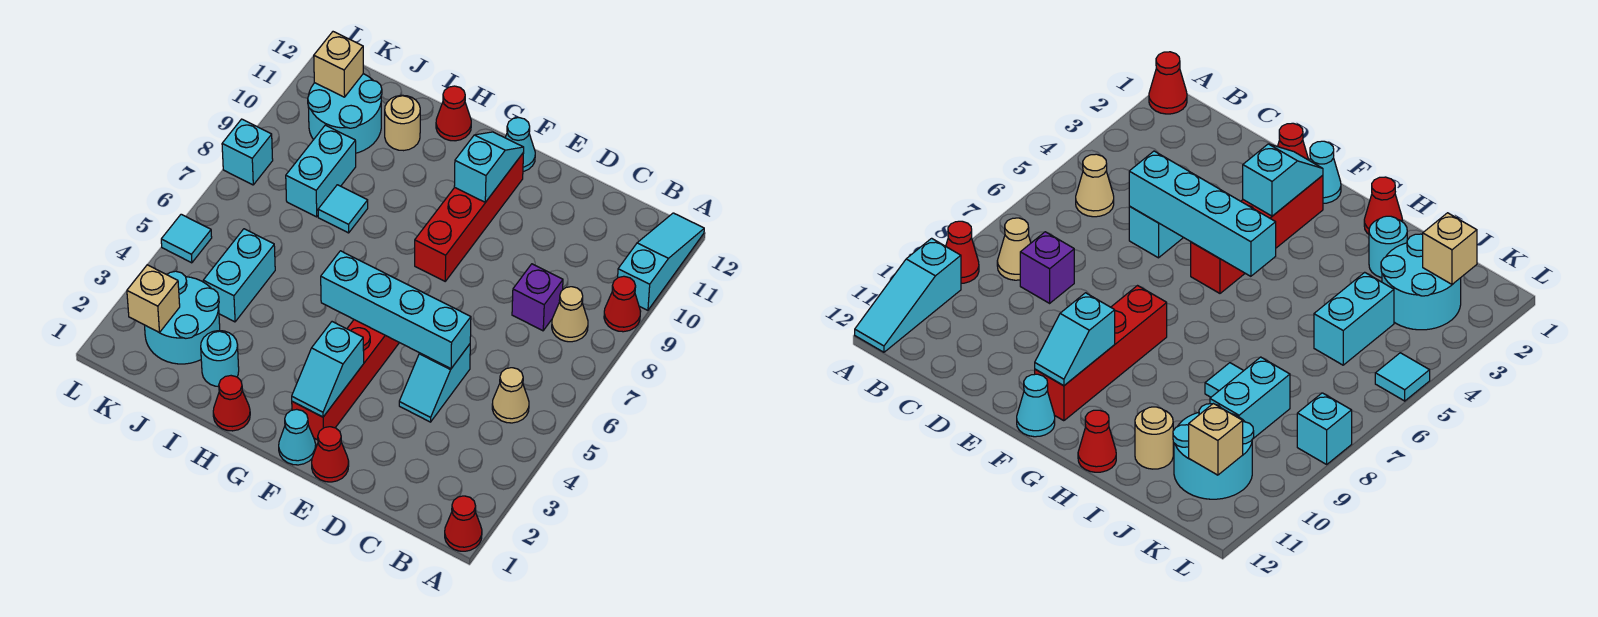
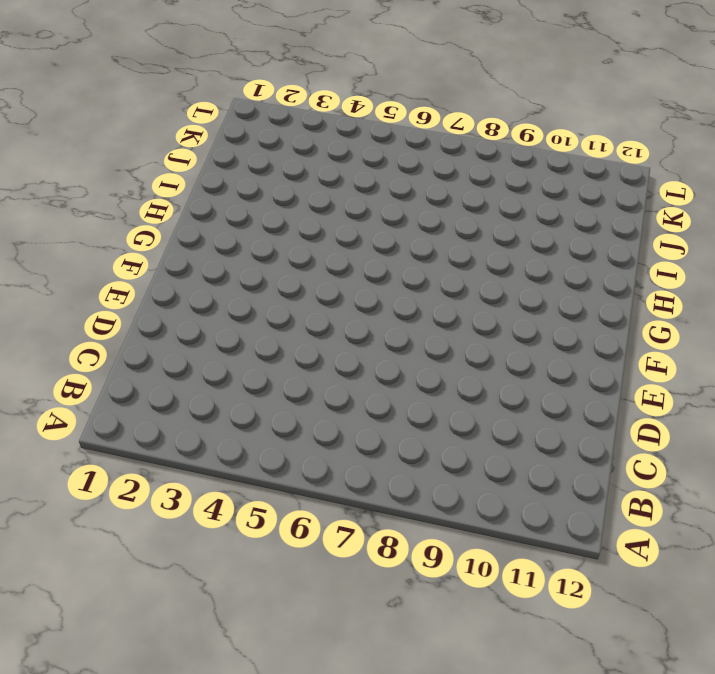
none -> red cone A1 level 1
none -> red cone A9 level 1
none -> cyan slope A10:A12 level 1 top 10

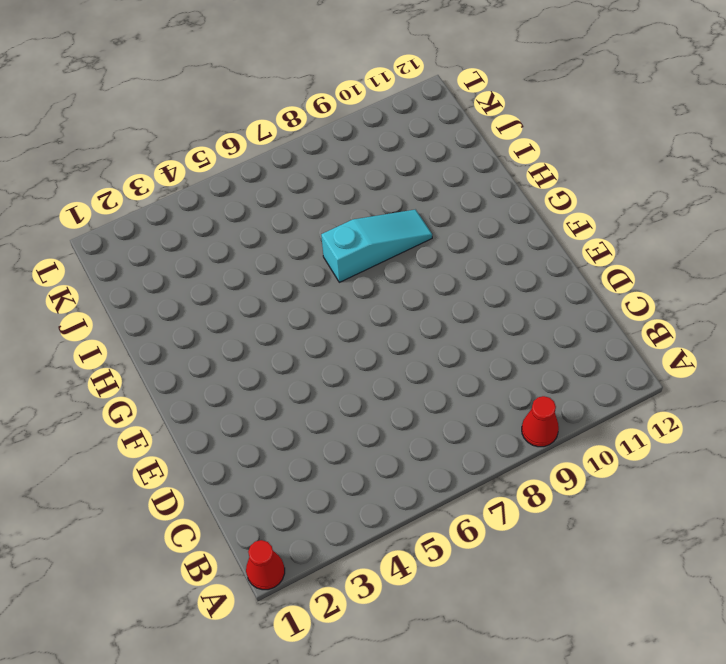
cyan slope H7:H9 level 1 top 7 -> cyan slope A10:A12 level 1 top 10
none -> tan cone B5 level 1
none -> tan cone B8 level 1
none -> purple brick C8 level 1

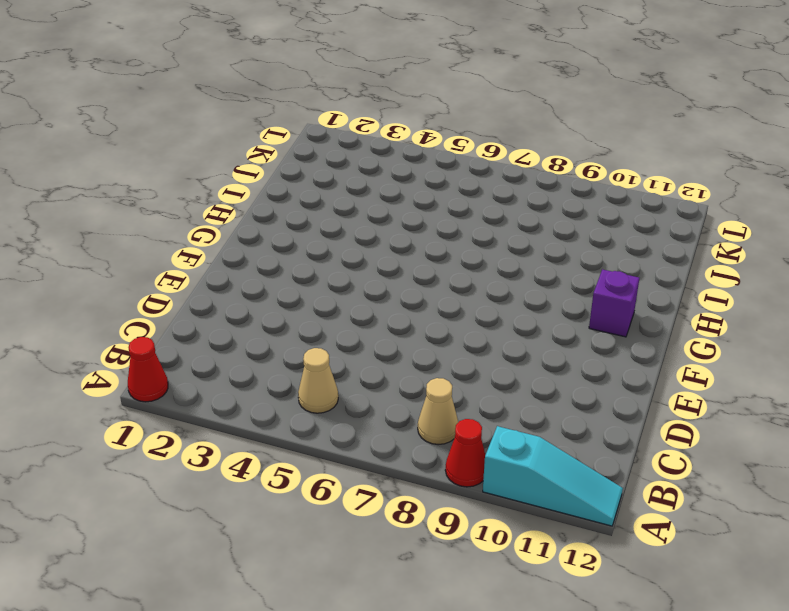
purple brick G11 level 1 -> purple brick C8 level 1
none -> cyan slope D4:D5 level 1 top 5
none -> red cone E1 level 1
none -> cyan cone F1 level 1

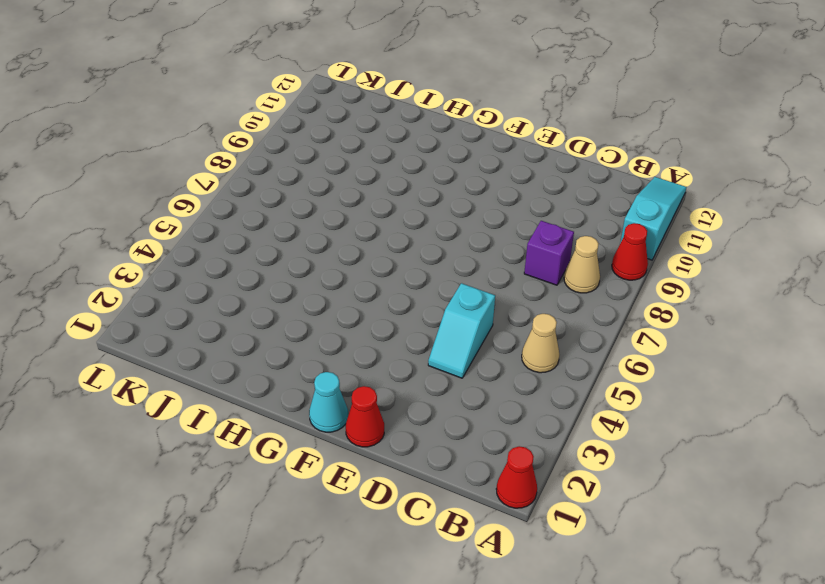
none -> red brick F2:F5 level 1
none -> red brick F8:F11 level 1
none -> cyan cone F12 level 1

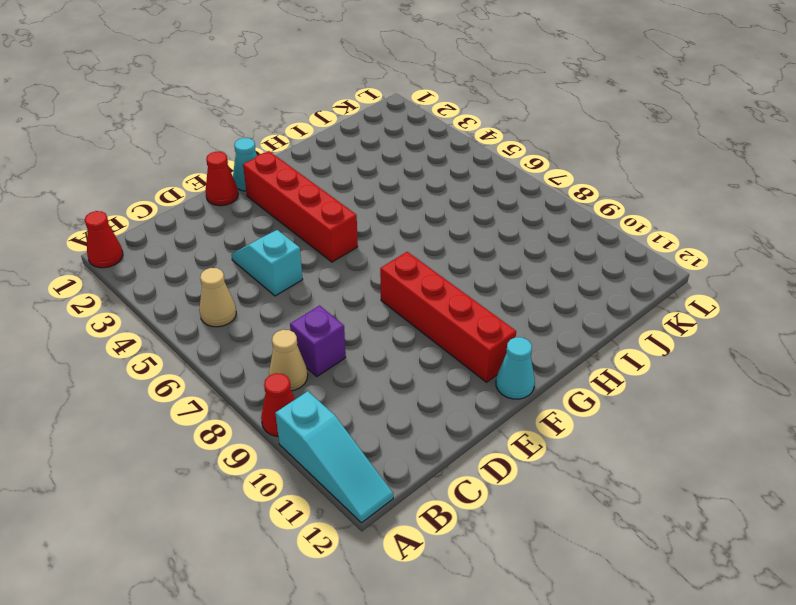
none -> red cone H1 level 1
none -> red cone H12 level 1
none -> cyan round brick I2 level 1

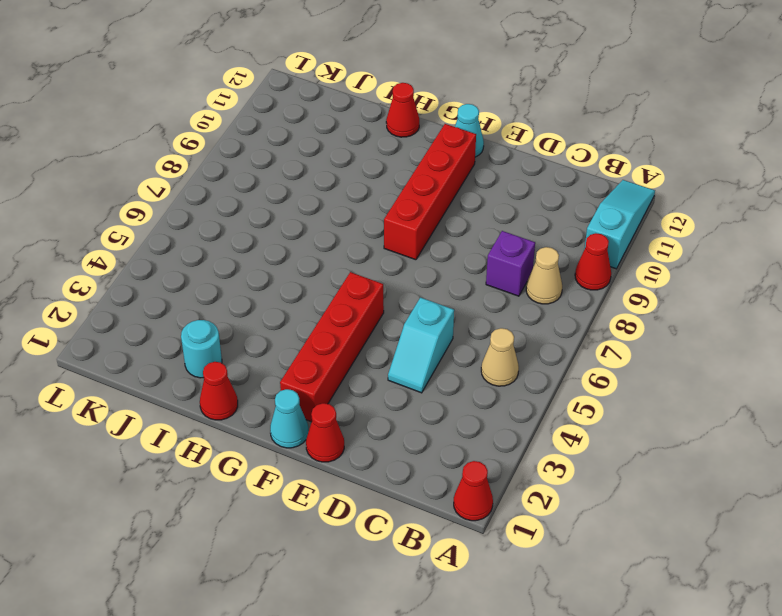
none -> cyan tile I8 level 1
none -> tan round brick I11 level 1
none -> cyan round brick J2:K3 level 1

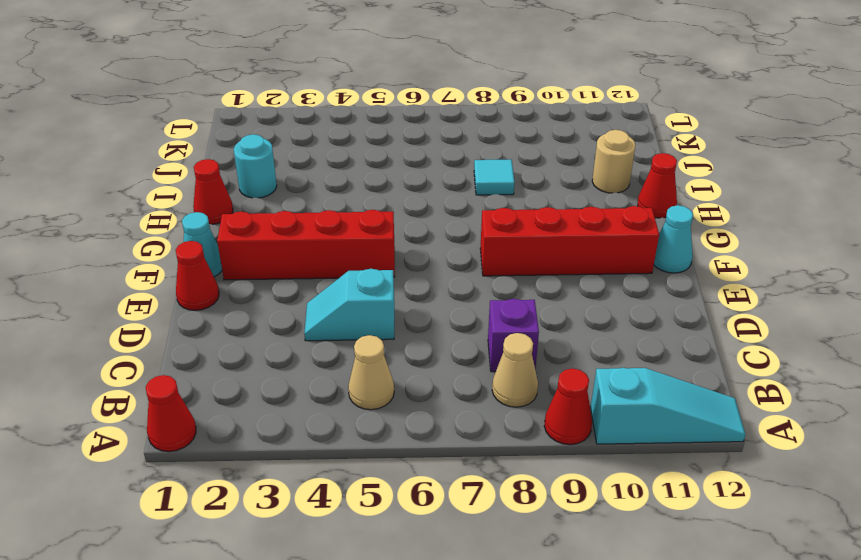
none -> cyan round brick J2:K3 level 1
none -> cyan brick J4:J5 level 1
none -> cyan brick J8:J9 level 1

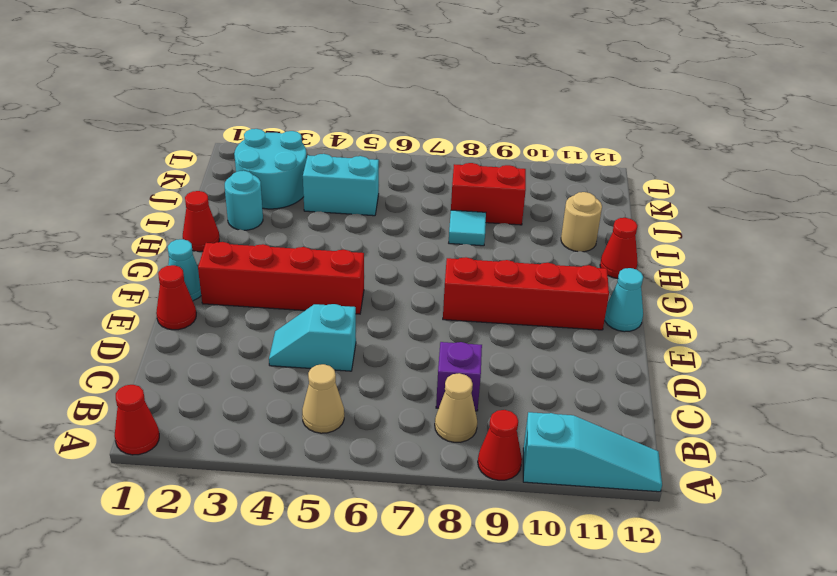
red brick J8:J9 level 1 -> cyan brick J8:J9 level 1
none -> cyan round brick J10:K11 level 1
none -> cyan tile L5 level 1
none -> cyan brick L8 level 1

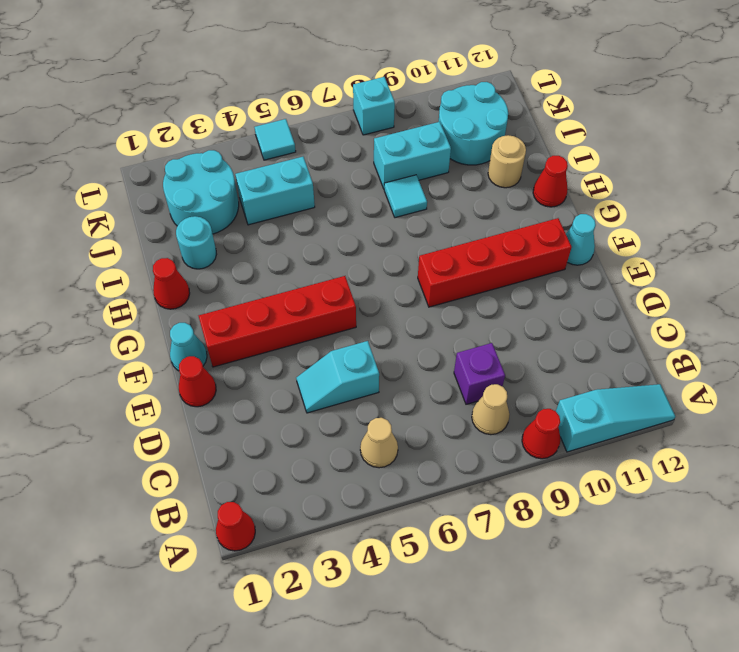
none -> cyan brick D5:G5 level 2
none -> cyan slope F2:F3 level 2 top 3
none -> cyan slope F10:F11 level 2 top 10

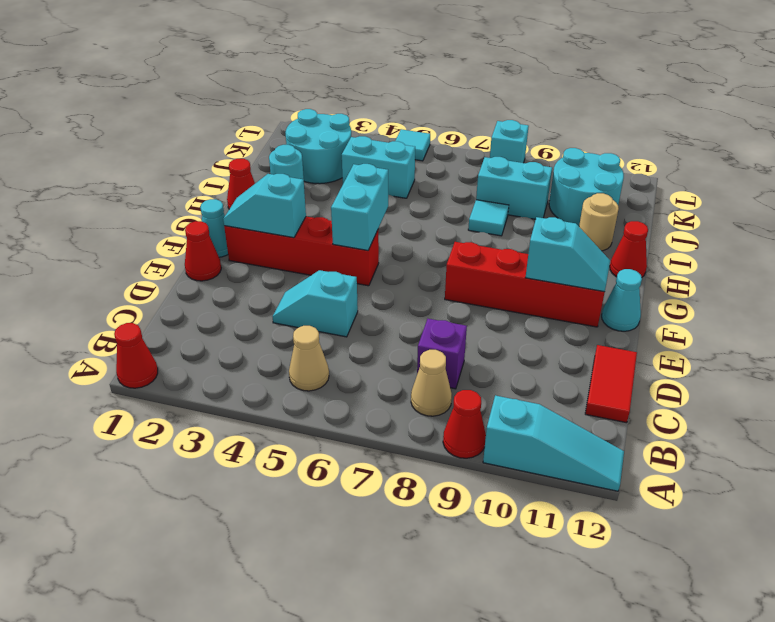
red tile C12:D12 level 1 -> none
cyan brick F5:G5 level 2 -> cyan brick D5:G5 level 2
none -> tan brick K2 level 2
none -> tan brick K11 level 2

